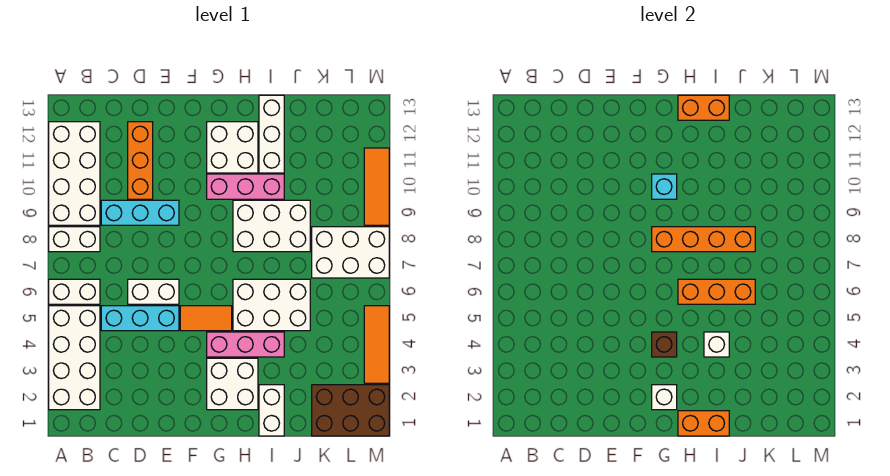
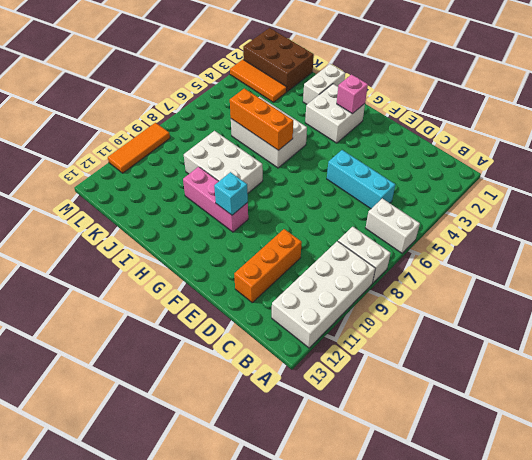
pink brick G2 level 2 -> white brick G2 level 2
orange tile K3:M3 level 1 -> orange tile M3:M5 level 1
none -> white brick A2:B5 level 1
none -> cyan brick C9:E9 level 1
none -> white brick D6:E6 level 1

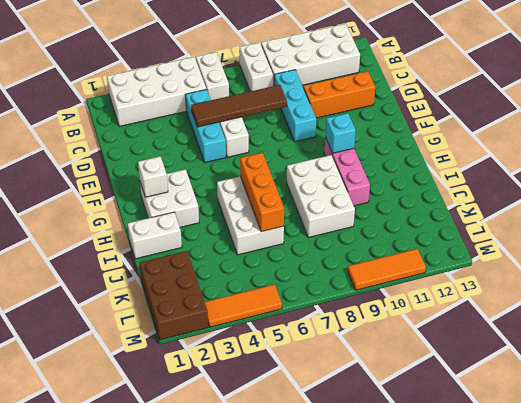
brown tile D5:D8 level 2 -> none
none -> orange tile F5:G5 level 1
none -> pink brick G4:I4 level 1
none -> white brick G11:H12 level 1

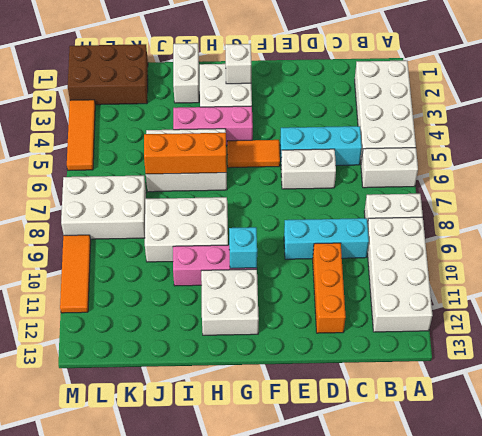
none -> white brick I11:I13 level 1
none -> brown brick G4 level 2
none -> orange brick G8:J8 level 2

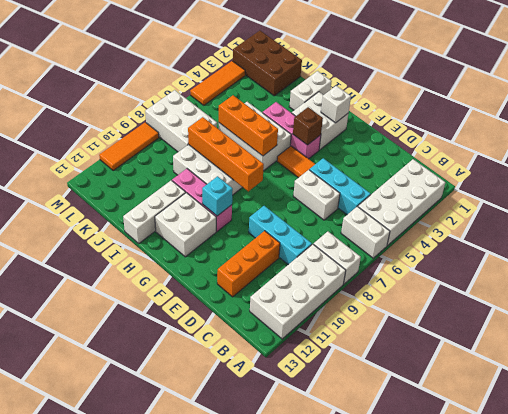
none -> orange brick H1:I1 level 2
none -> orange brick H13:I13 level 2
none -> white brick I4 level 2

